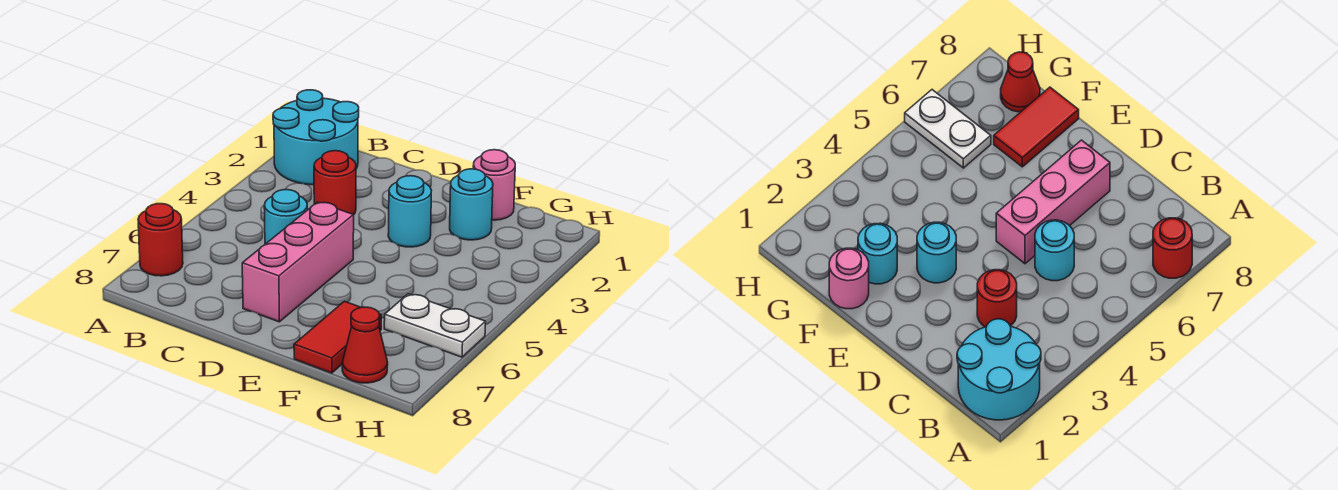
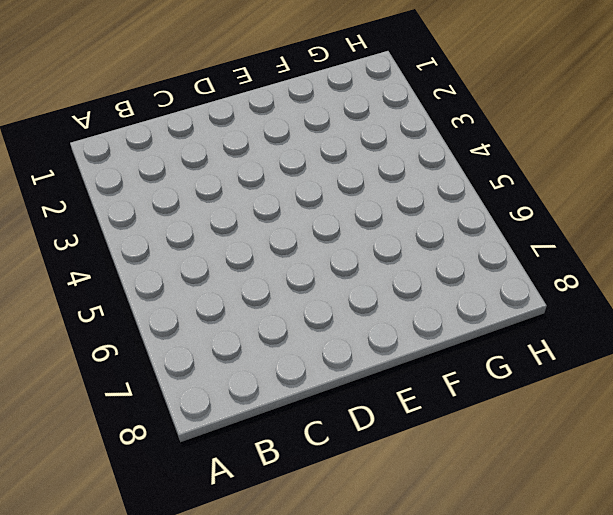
none -> cyan round brick A1:B2 level 1
none -> red round brick A7 level 1

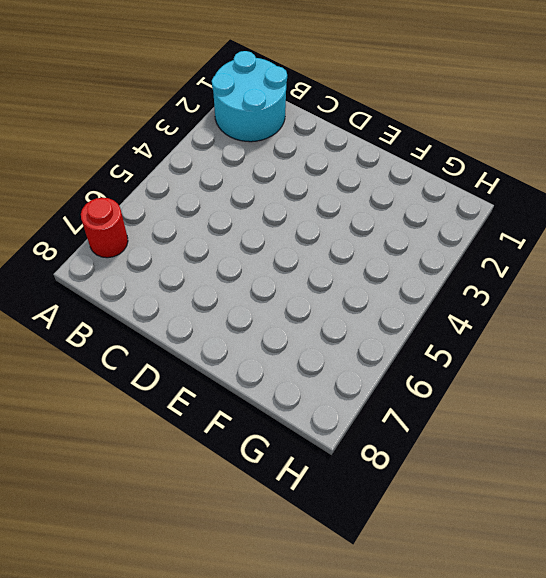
none -> red round brick C3 level 1
none -> cyan round brick C5 level 1

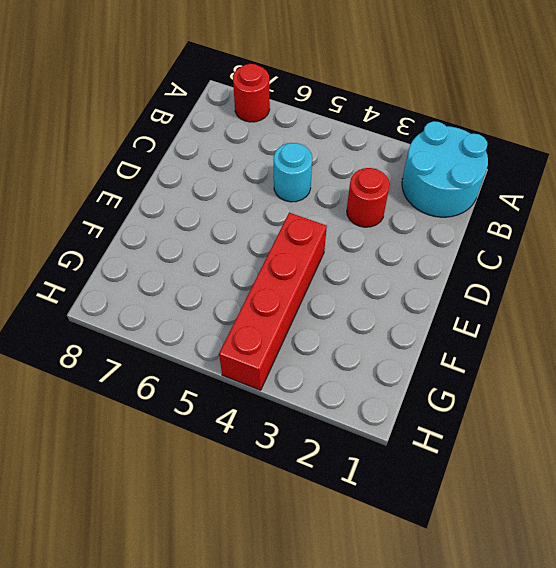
red brick E4:H4 level 1 -> none
none -> pink brick D5:D7 level 1
none -> cyan round brick E3 level 1

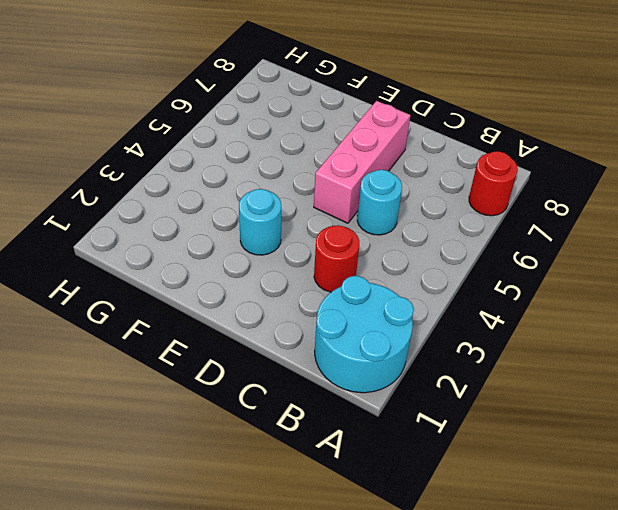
none -> pink round brick F1 level 1
none -> cyan round brick F2 level 1

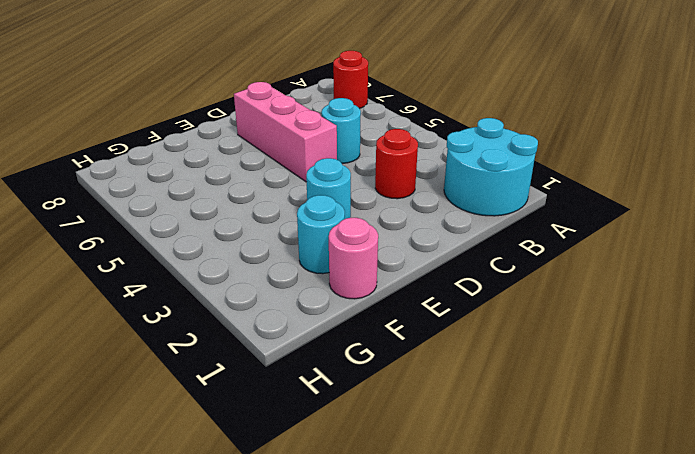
none -> red tile F7:F8 level 1
none -> white plate G6:H6 level 1

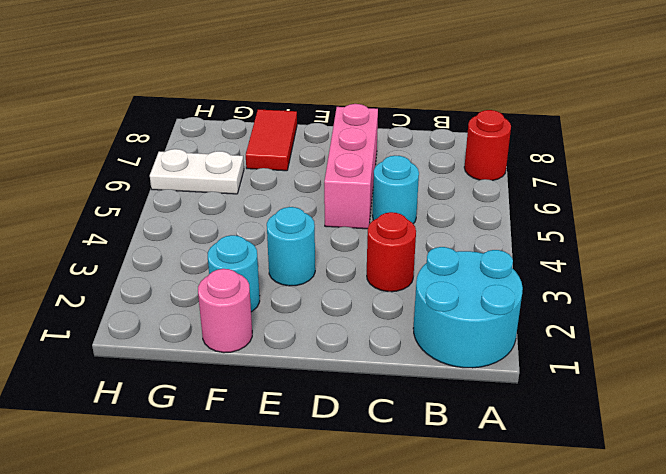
none -> red cone G8 level 1

